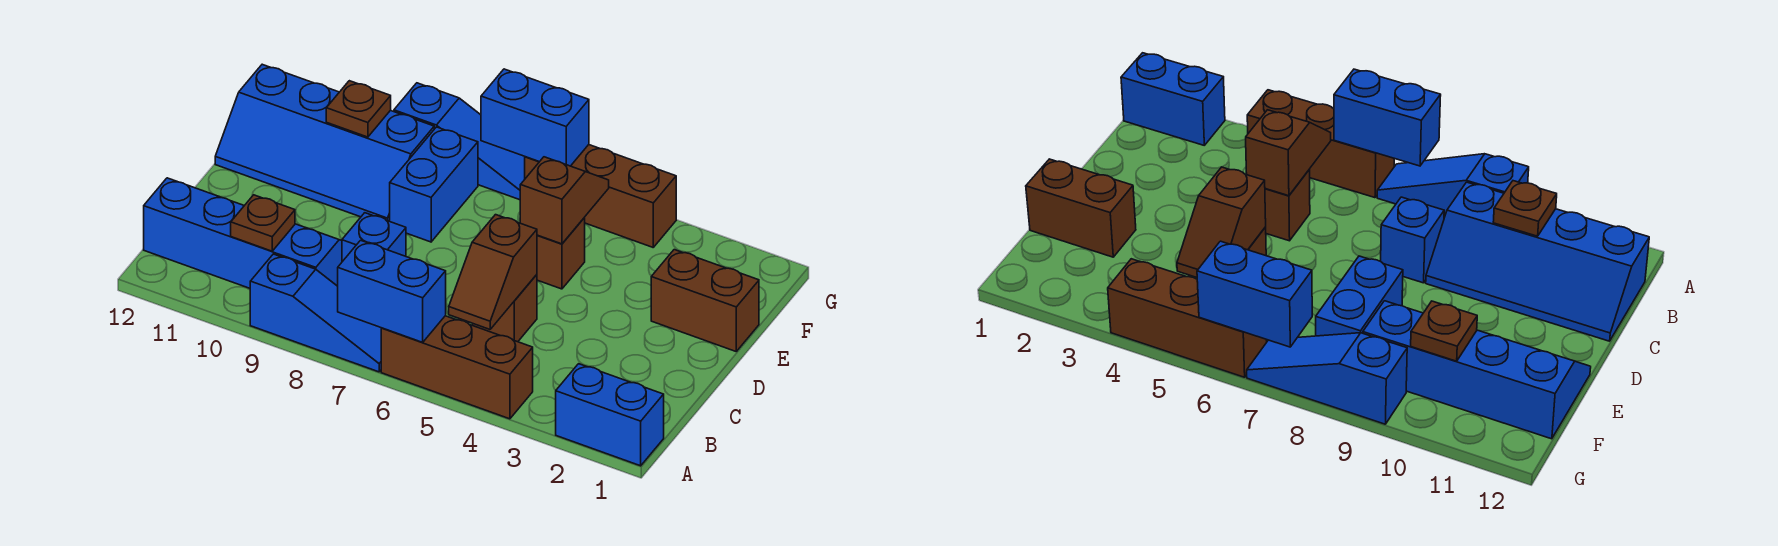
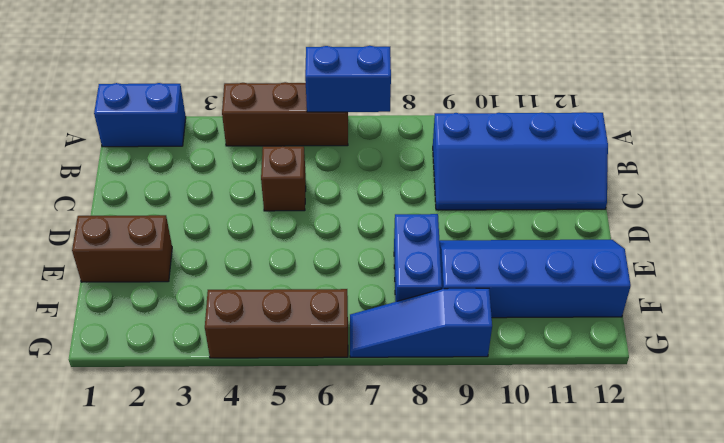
none -> blue slope A7:A9 level 1 top 9
none -> blue brick C8 level 1
none -> brown brick E5 level 1

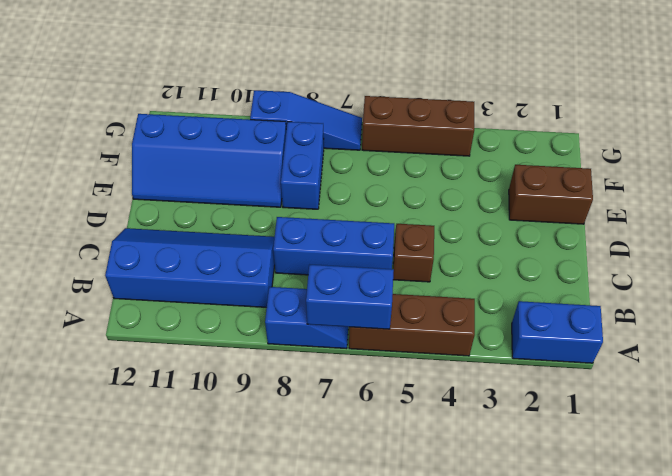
blue slope A7:A8 level 1 top 8 -> blue slope A7:A9 level 1 top 9
blue brick C6:C8 level 1 -> blue brick C8 level 1
none -> brown brick E5 level 1
none -> brown slope B5:C5 level 2 top C
none -> brown plate B10 level 2

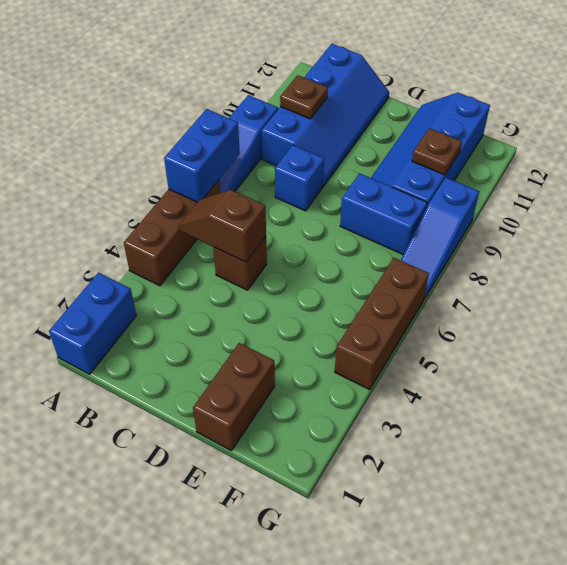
none -> brown brick E5 level 1
none -> brown slope E5:F5 level 2 top E
none -> blue brick G6:G7 level 2

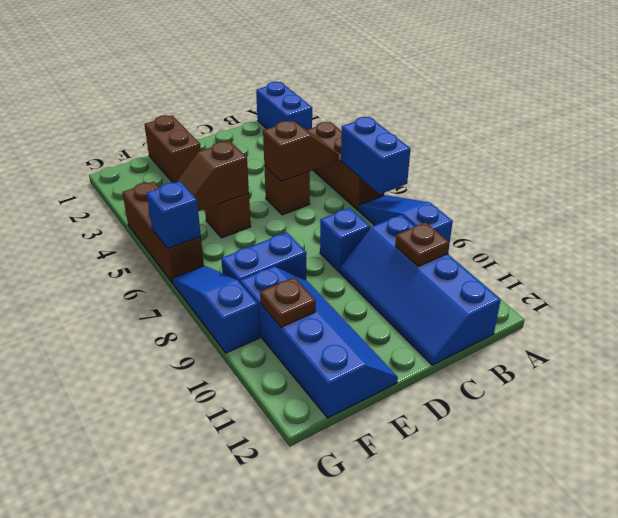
blue brick G6 level 2 -> blue brick G6:G7 level 2

